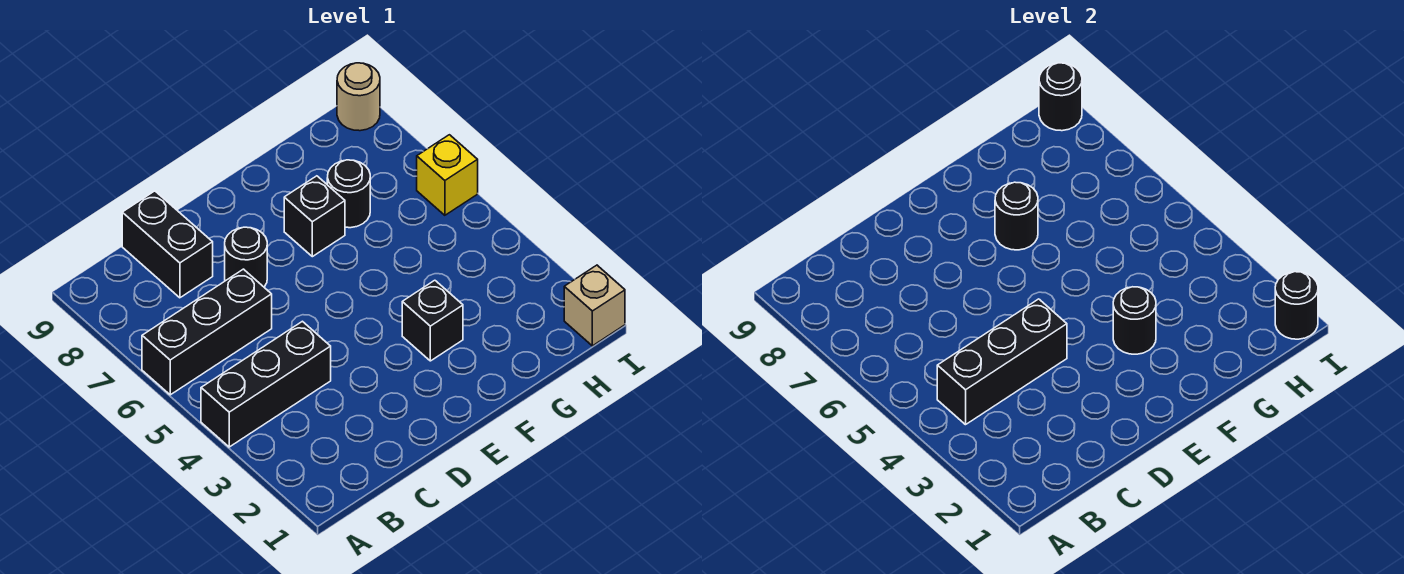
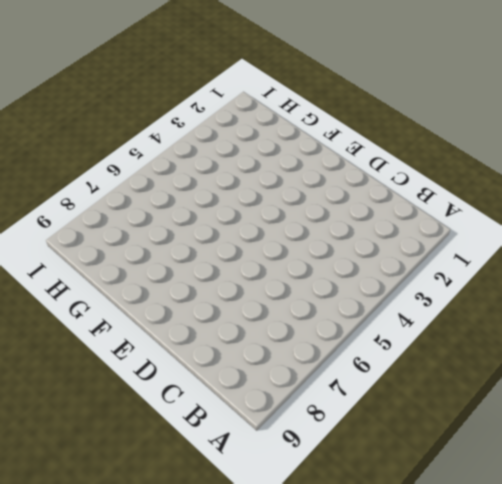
none -> black brick A4:C4 level 1
none -> black brick A6:C6 level 1
none -> black brick C8:C9 level 1

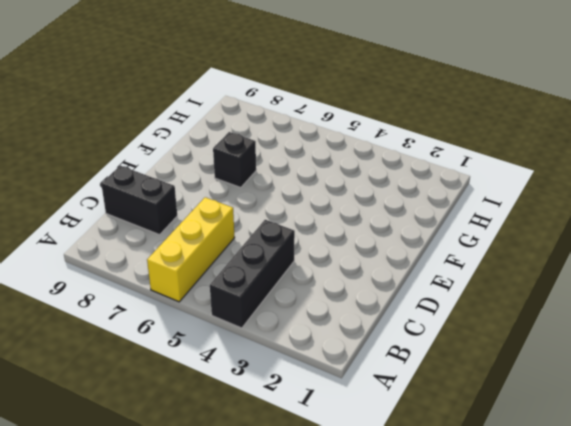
yellow brick A6:C6 level 1 -> black brick A6:C6 level 1
none -> black round brick D7 level 1
none -> black brick F3 level 1
none -> black round brick G7 level 1

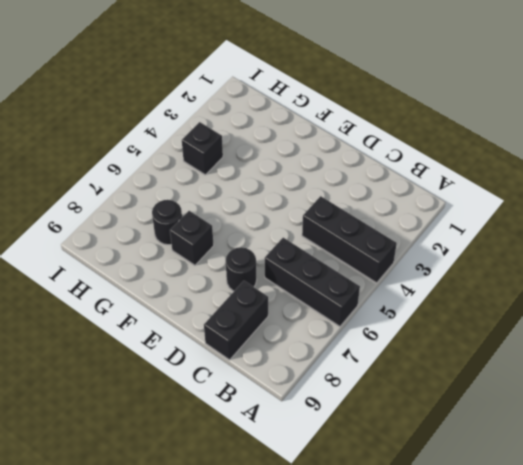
black brick H4 level 1 -> black brick F3 level 1
none -> tan brick I1 level 1
none -> yellow brick I6 level 1
none -> tan round brick I9 level 1

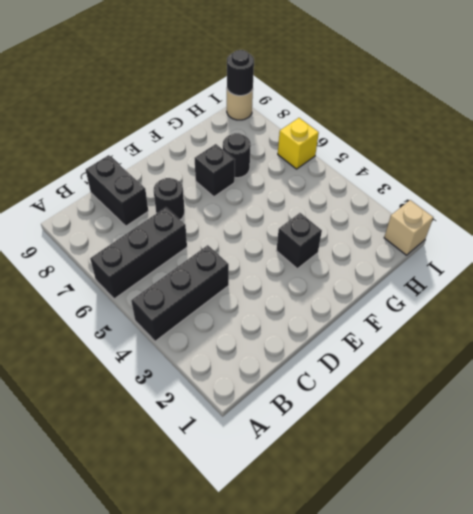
none -> black brick B4:D4 level 2
none -> black round brick F3 level 2
none -> black round brick F7 level 2

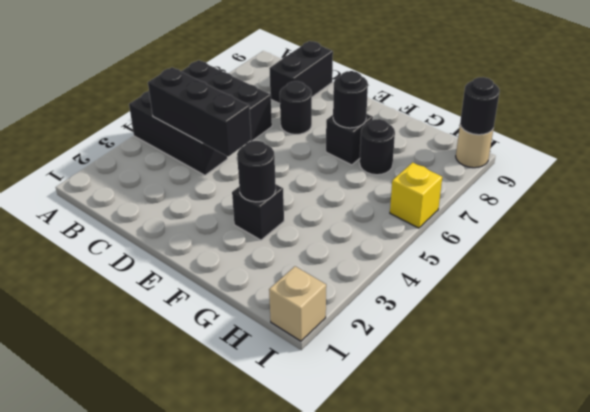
none -> black round brick I1 level 2

